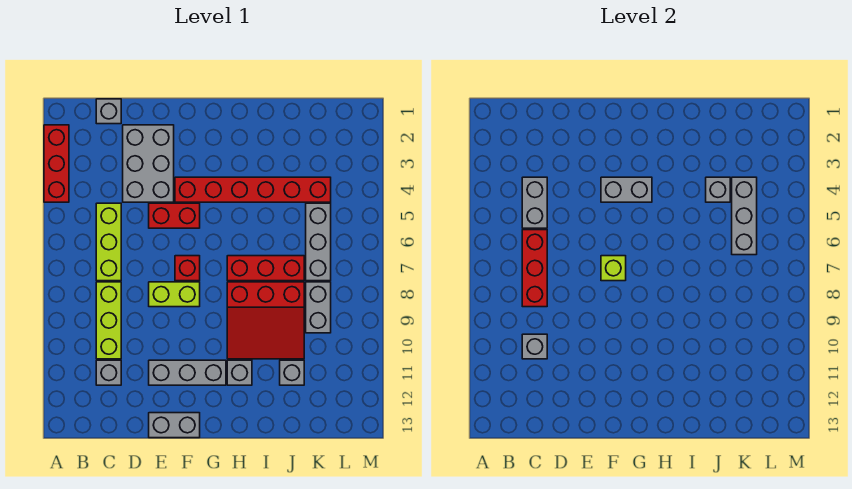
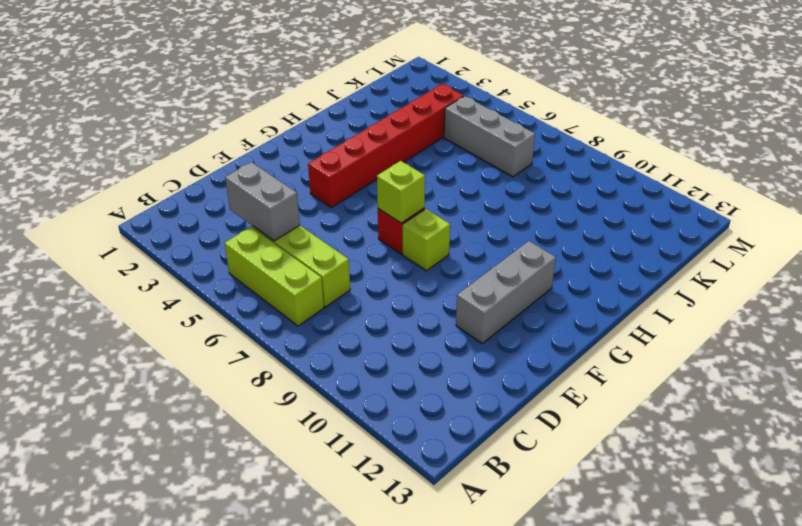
lime brick B5:B7 level 1 -> lime brick C8:C10 level 1
lime brick F8 level 1 -> lime brick E8:F8 level 1
none -> red brick A2:A4 level 1
none -> grey brick C1 level 1
none -> grey brick C11 level 1

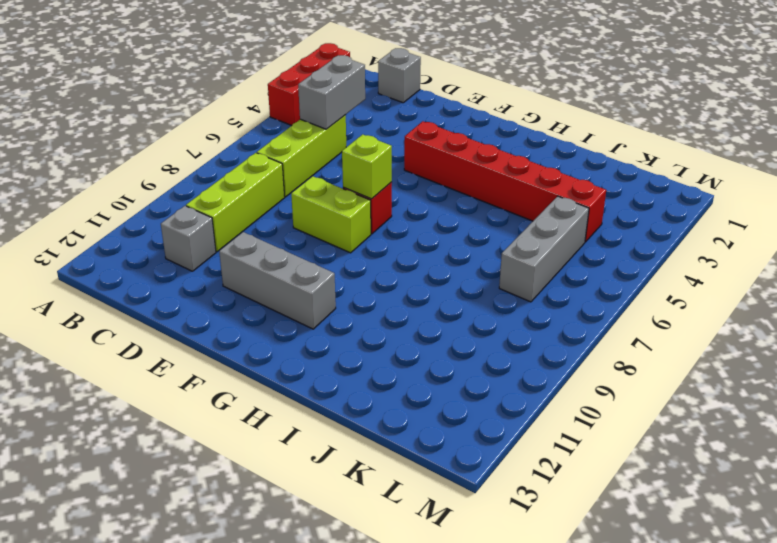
none -> grey brick D2:E4 level 1
none -> red brick E5:F5 level 1
none -> grey brick E13:F13 level 1

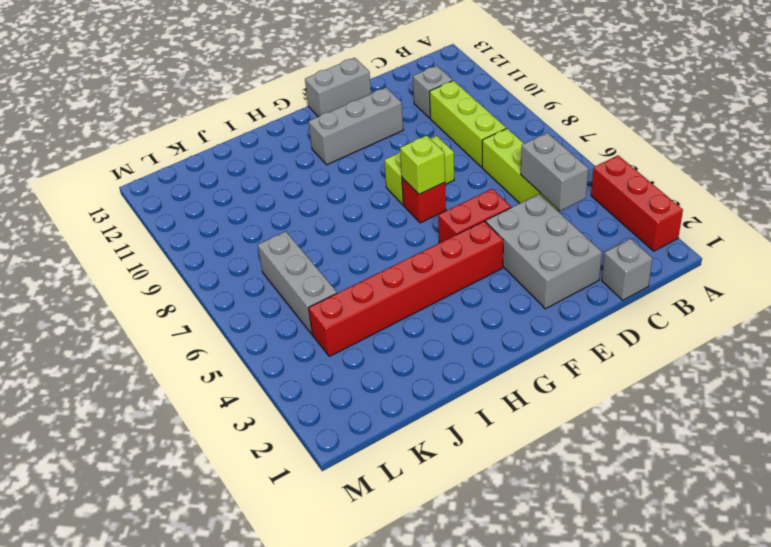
none -> red brick H7:J7 level 1
none -> red slope H8:J10 level 1 top 8
none -> grey brick H11 level 1

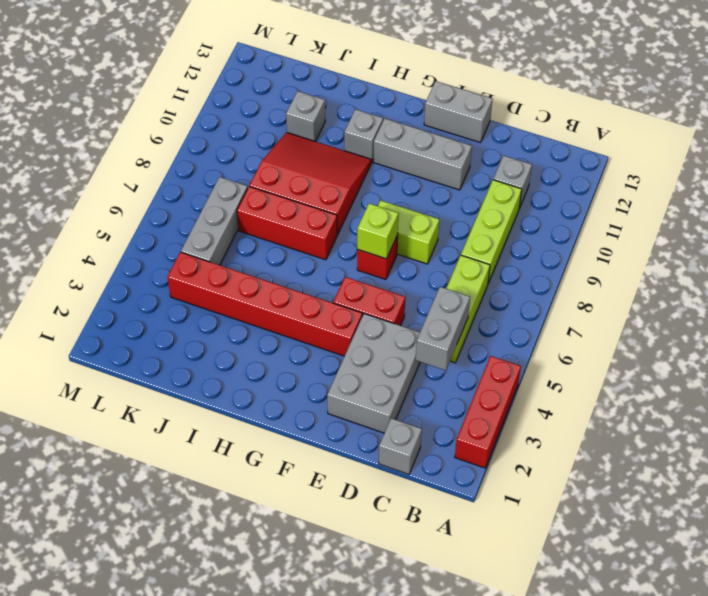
none -> grey brick K8:K9 level 1
none -> red brick C6:C8 level 2
none -> grey brick C10 level 2

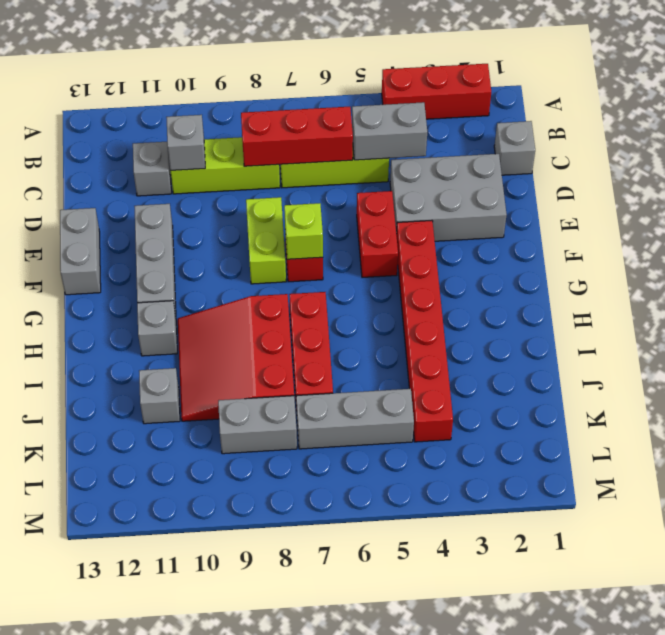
none -> grey brick F4:G4 level 2
none -> grey brick J4 level 2
none -> grey brick K4:K6 level 2

